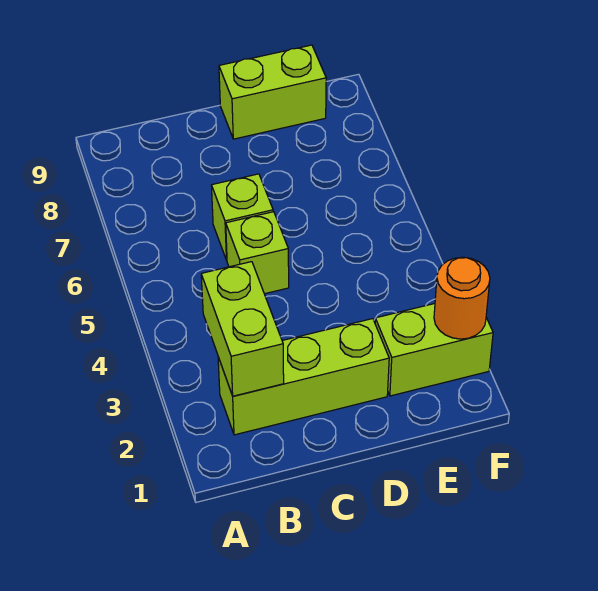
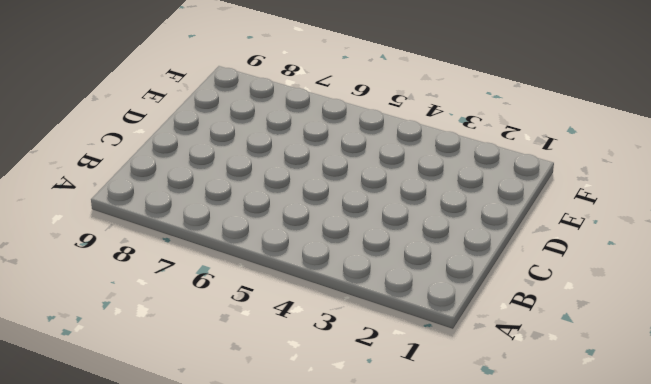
none -> lime brick B2:D2 level 1
none -> lime brick C5 level 1

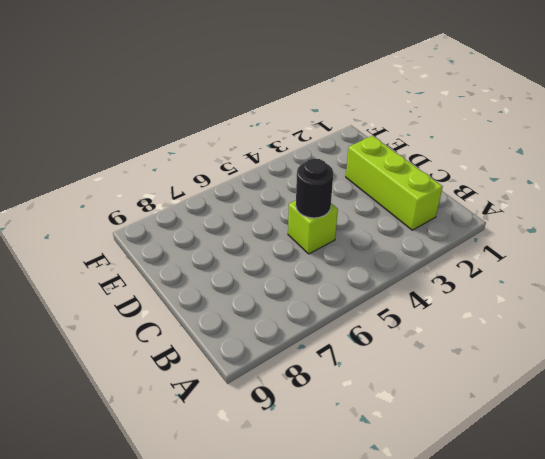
black round brick C5 level 2 -> none
none -> lime brick C6 level 1
none -> lime brick D9:E9 level 1

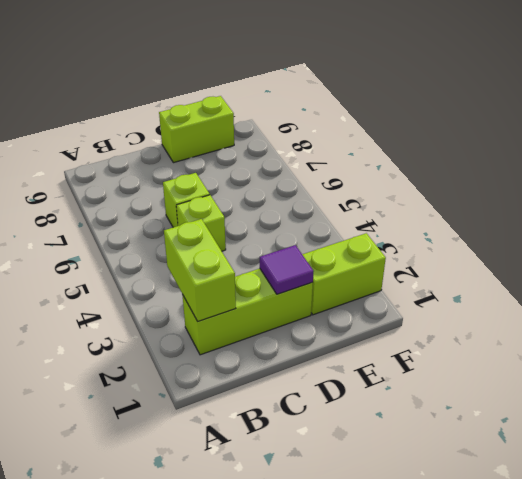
purple tile D2 level 2 -> none
none -> orange round brick F2 level 2

